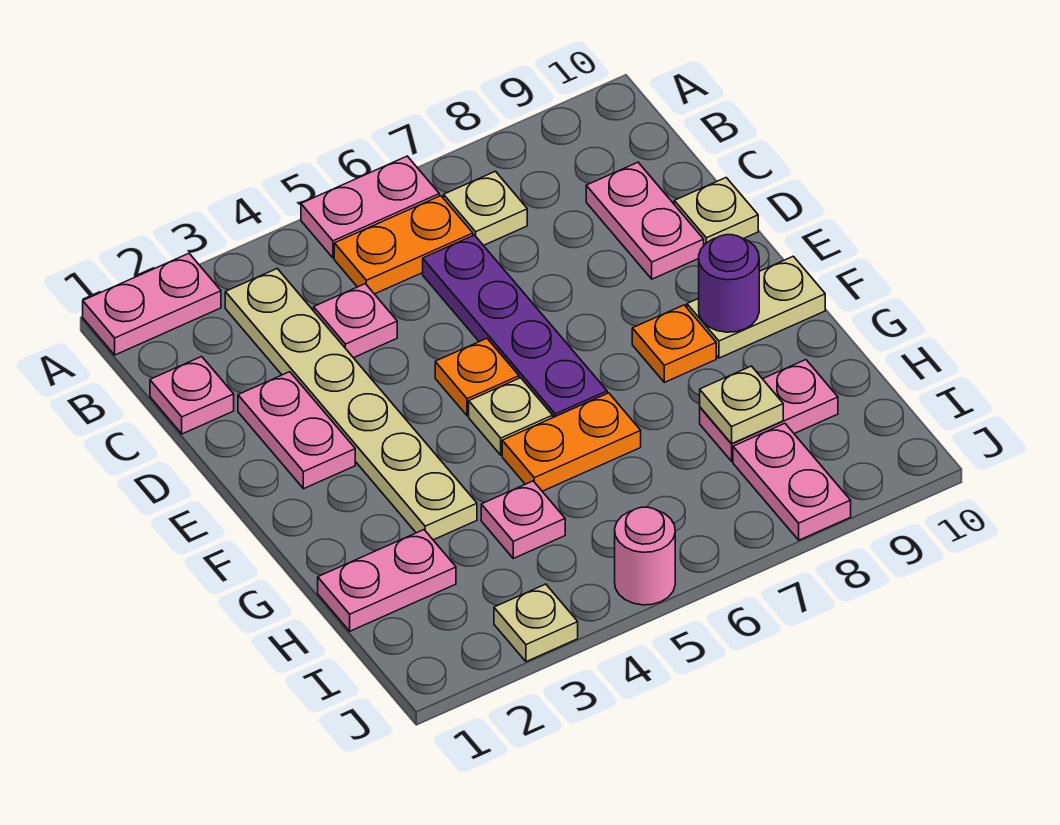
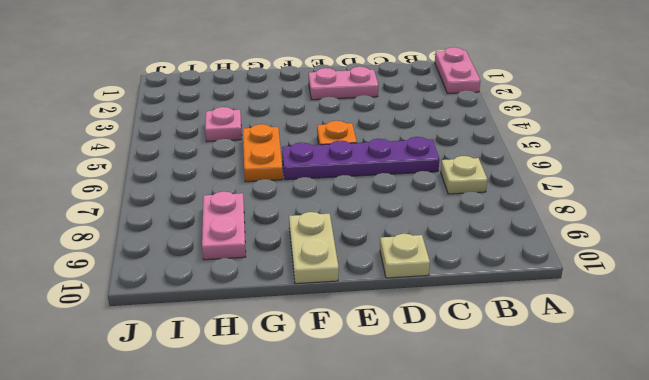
none -> pink plate A5:A6 level 1
none -> tan plate B3:G3 level 1
none -> orange plate B5:B6 level 1

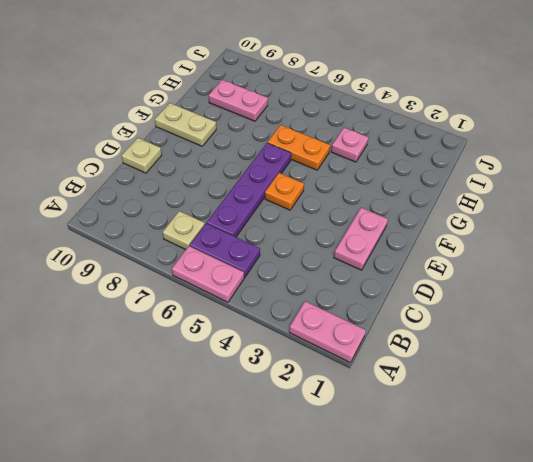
purple plate B5:B6 level 1 -> orange plate B5:B6 level 1
none -> tan plate B3:G3 level 1
none -> pink plate C1 level 1
none -> pink plate C4 level 1

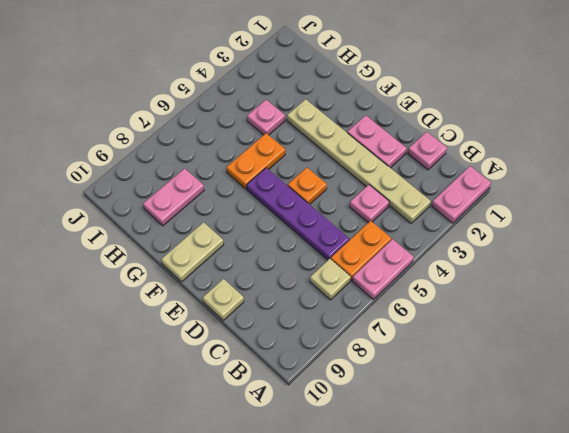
none -> pink plate C9:D9 level 1
none -> tan plate F5 level 1
none -> orange plate F8 level 1

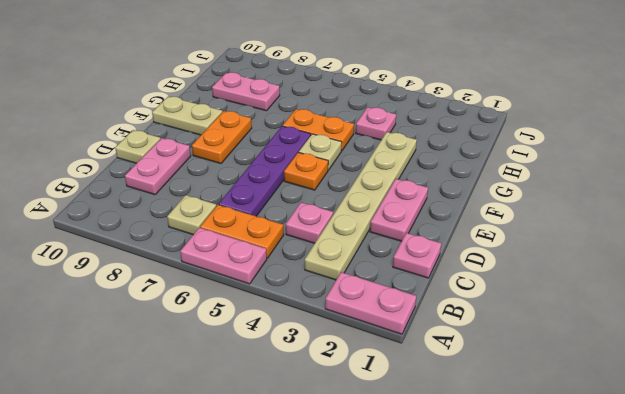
orange plate E8:F8 level 1 -> orange plate F8 level 1
none -> pink plate H1:H2 level 1
none -> pink plate I8:J8 level 1
none -> tan plate J3 level 1

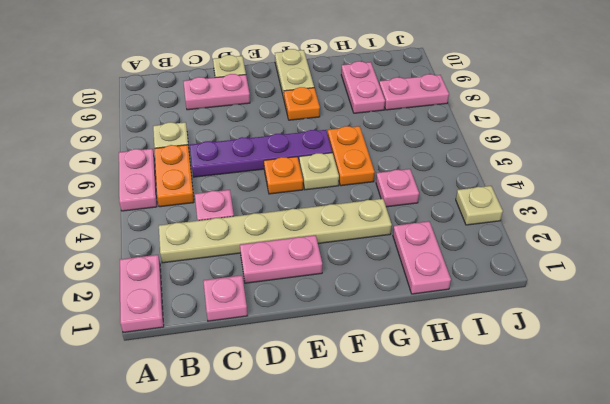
none -> pink round brick J5 level 1
none -> purple round brick F9 level 2
none -> tan plate H8 level 2

